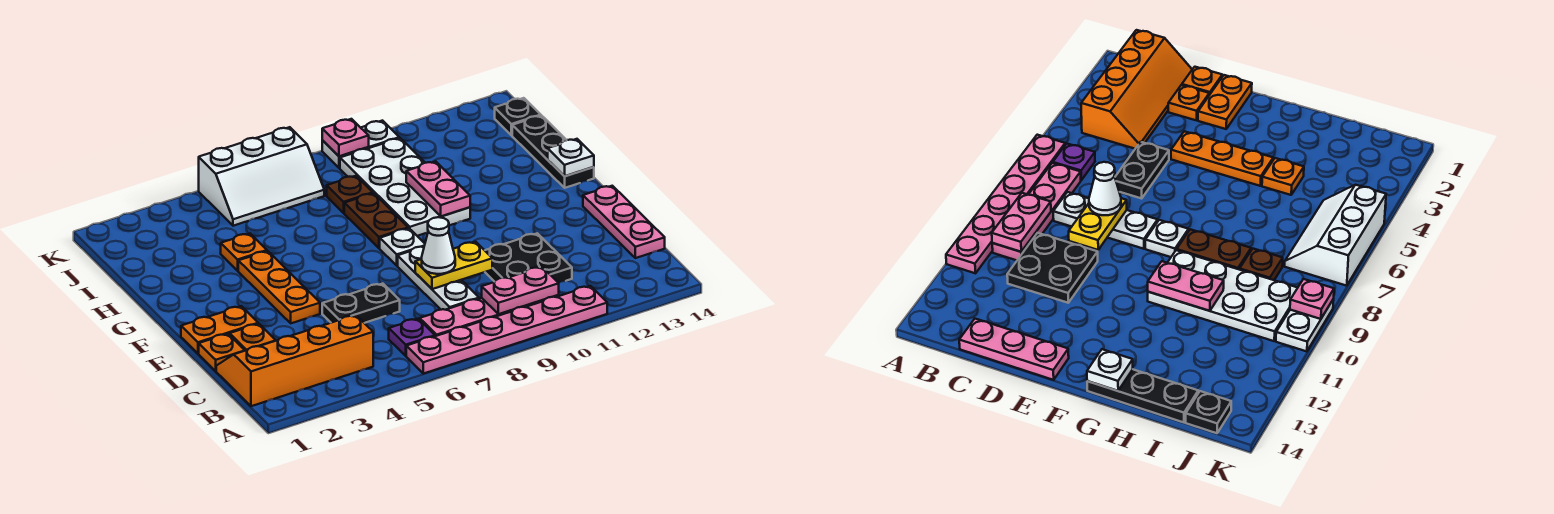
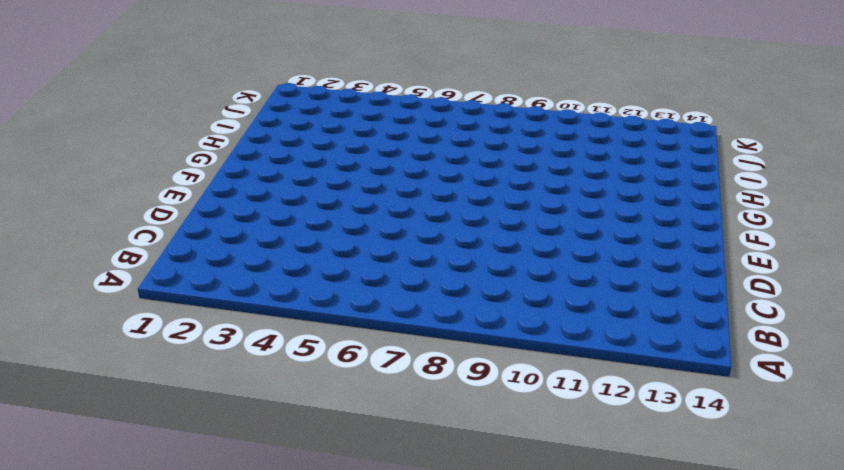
none -> pink plate A6:A11 level 1
none -> orange slope B1:C4 level 1 top B
none -> purple plate B6 level 1

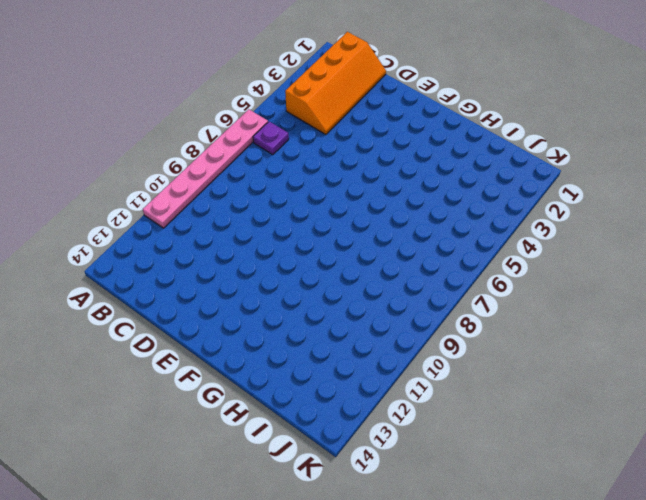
none -> pink plate B7:B10 level 1
none -> white plate C8:E8 level 1
none -> black plate C10:D11 level 1

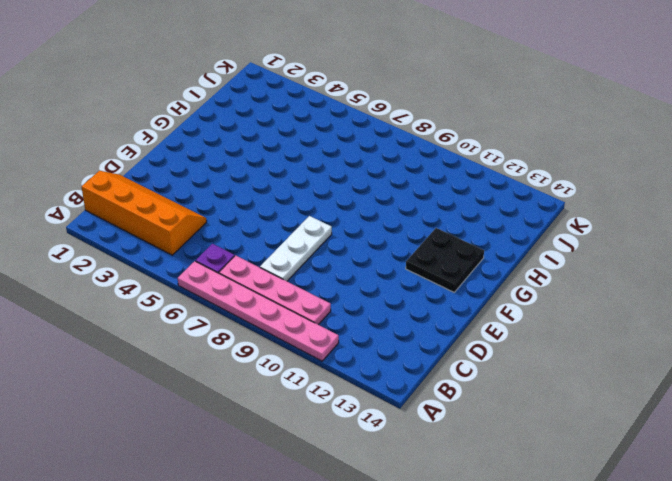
black plate F12:G13 level 1 -> black plate C10:D11 level 1
none -> pink plate C14:E14 level 1
none -> orange plate D1 level 1
none -> orange plate D2 level 1

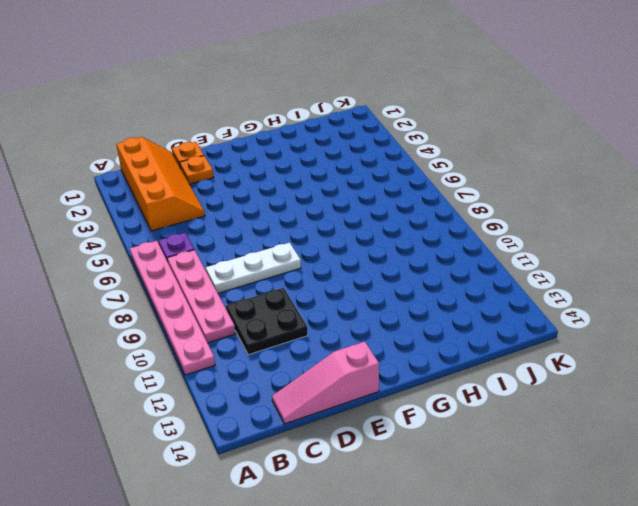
pink slope C14:E14 level 1 top E -> pink plate C14:E14 level 1
none -> black plate D5:D6 level 1
none -> orange plate E1:E2 level 1
none -> orange plate E4:G4 level 1

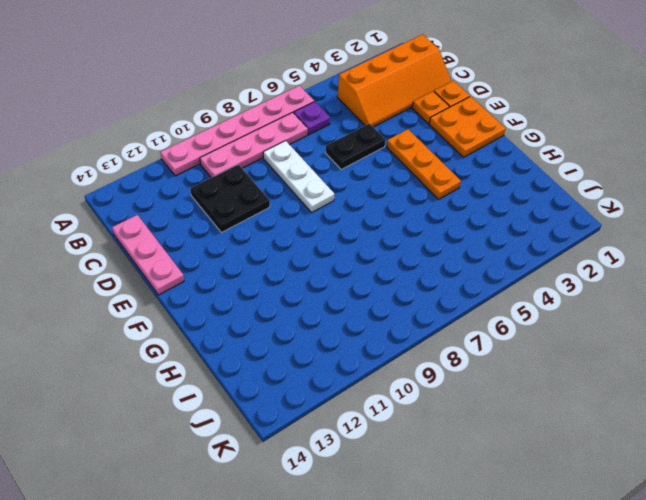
orange plate E1:F2 level 1 -> orange plate E1:E2 level 1
none -> white plate F8 level 1
none -> brown plate G8:H8 level 1
none -> white plate G9:J10 level 1

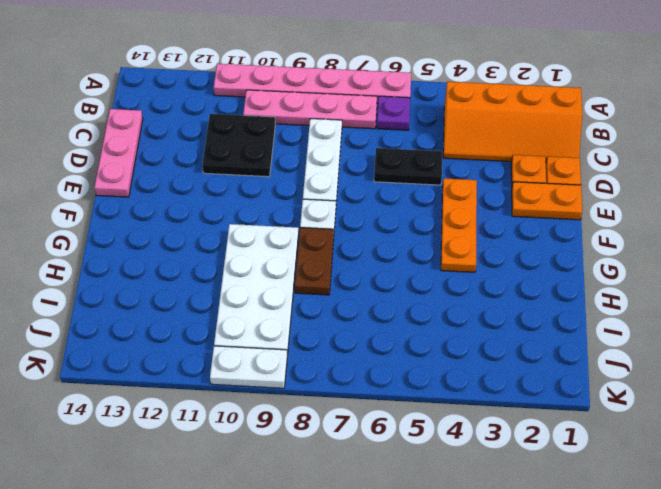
none -> black plate G14:I14 level 1
none -> orange plate H4 level 1
none -> brown plate I8 level 1

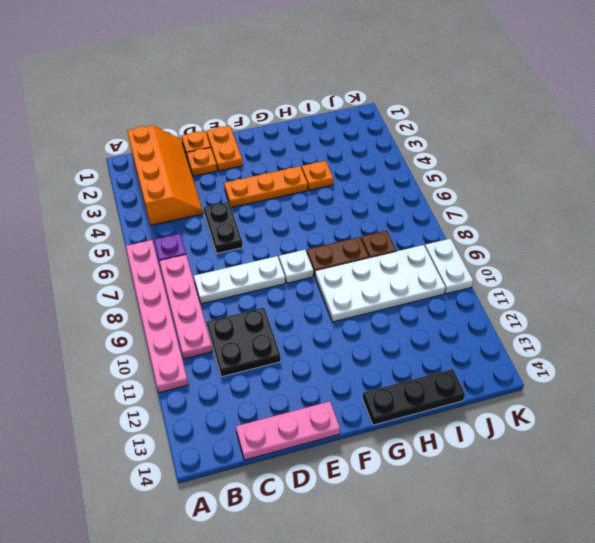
none -> white slope J5:K7 level 1 top K
none -> black plate J14 level 1
none -> pink plate B9:B10 level 2

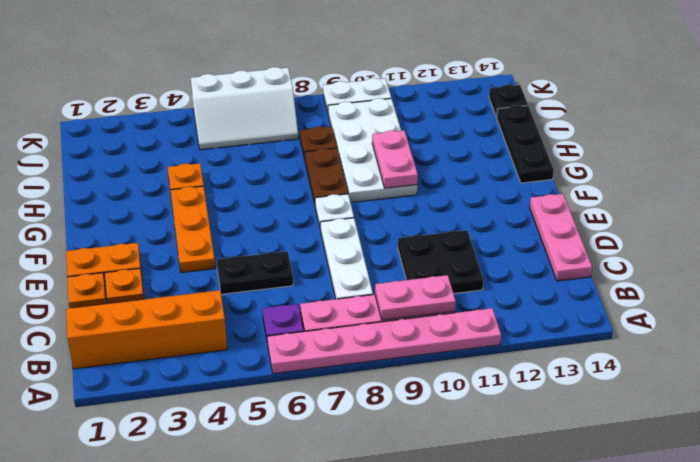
none -> yellow plate D8:D9 level 2
none -> white plate G14 level 2
none -> pink plate K9 level 2

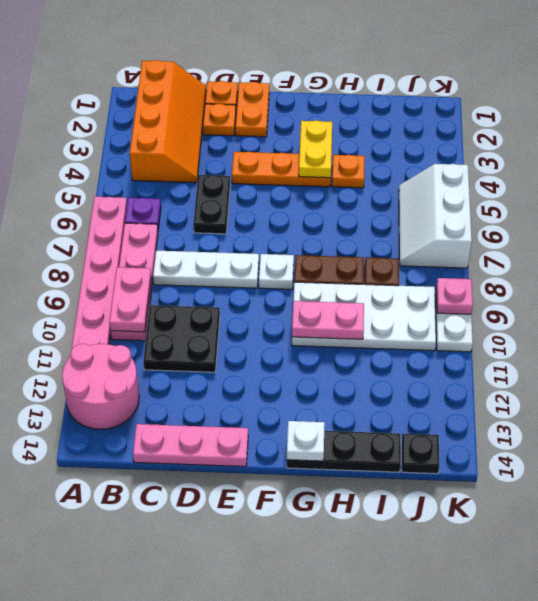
pink round brick A12:B13 level 1 -> none
yellow plate G3:G4 level 2 -> yellow plate D8:D9 level 2
none -> white cone D8 level 3

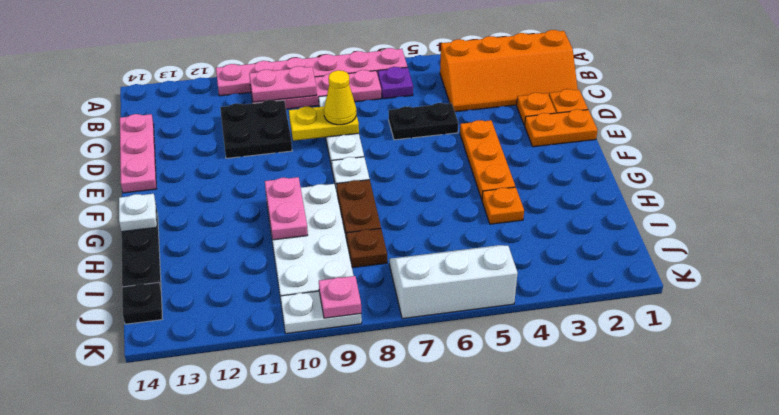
yellow cone D8 level 3 -> white cone D8 level 3

